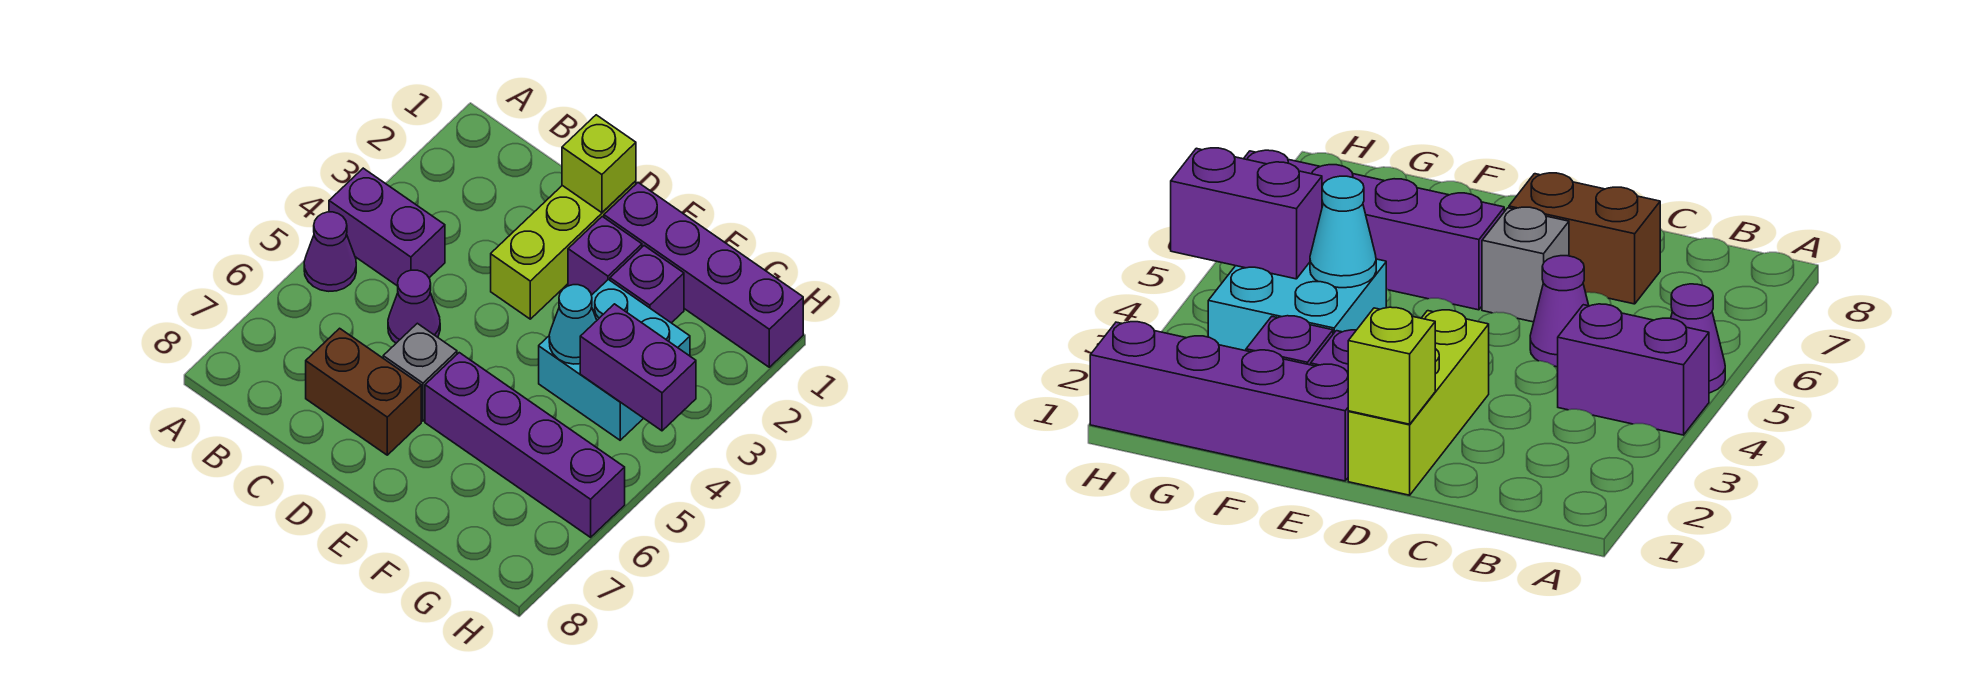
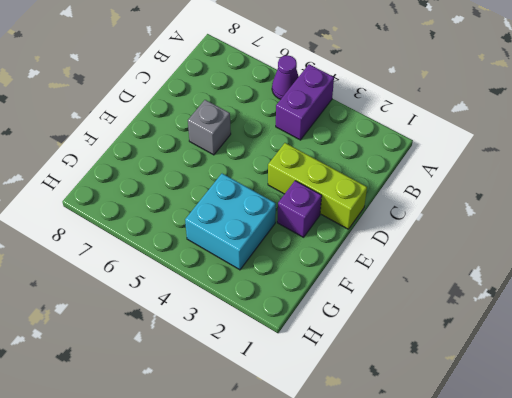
none -> purple cone C5 level 1
none -> brown brick C7:D7 level 1
none -> purple brick E1:H1 level 1

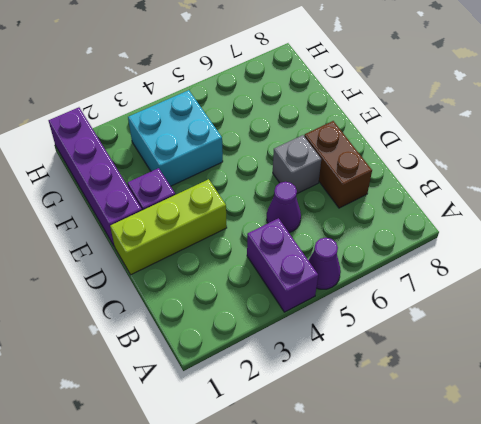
none -> purple brick E6:H6 level 1
none -> purple brick F2 level 1
none -> lime brick D1 level 2

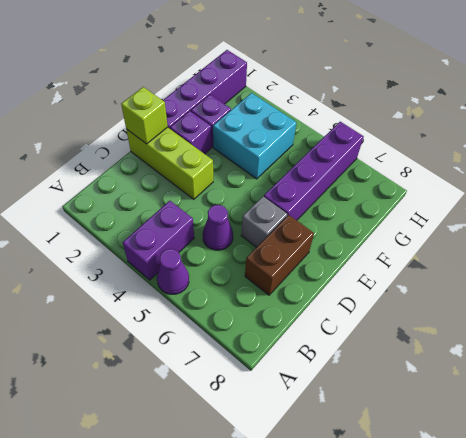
none -> cyan cone F4 level 2
none -> purple brick G4:H4 level 2

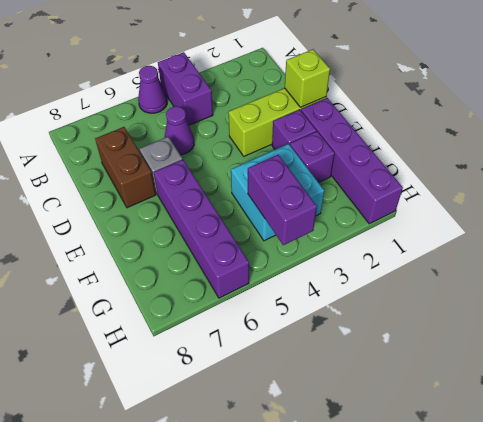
none -> cyan cone F4 level 2

